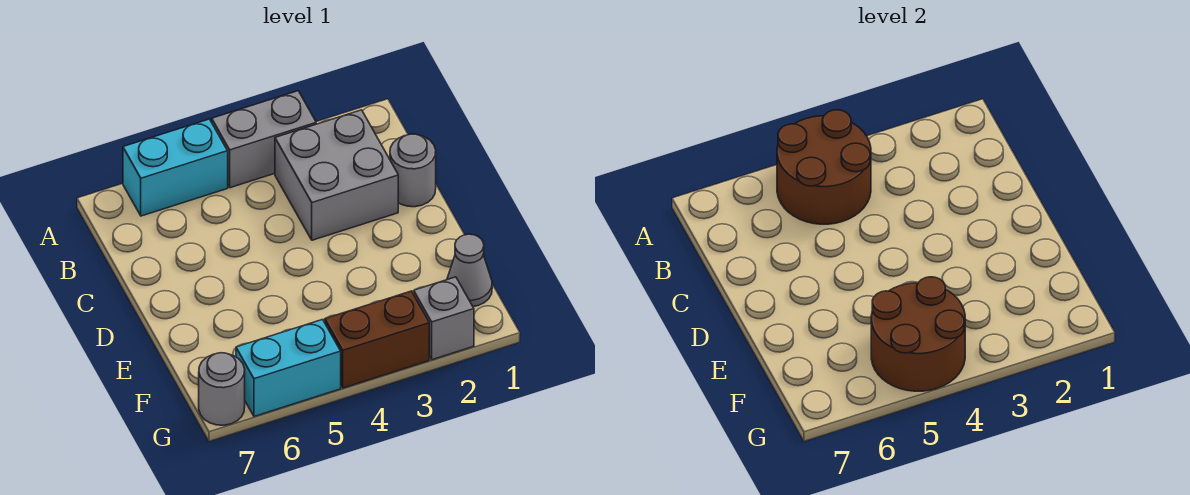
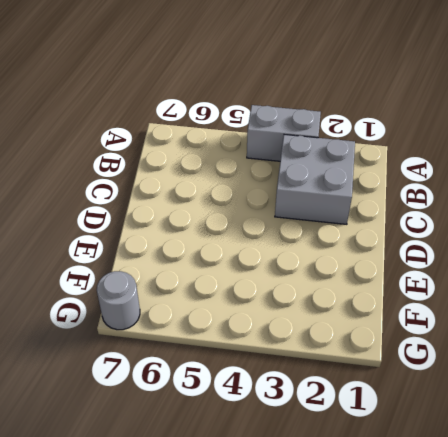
none -> cyan brick A5:A6 level 1
none -> grey round brick C1 level 1

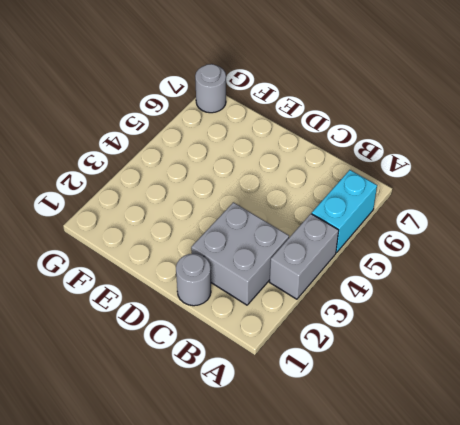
none -> grey cone F1 level 1
none -> grey brick G2 level 1

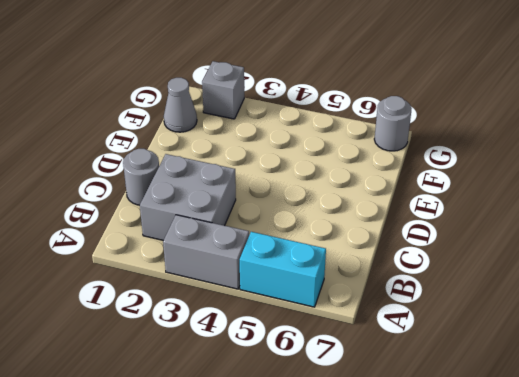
none -> brown brick G3:G4 level 1
none -> cyan brick G5:G6 level 1

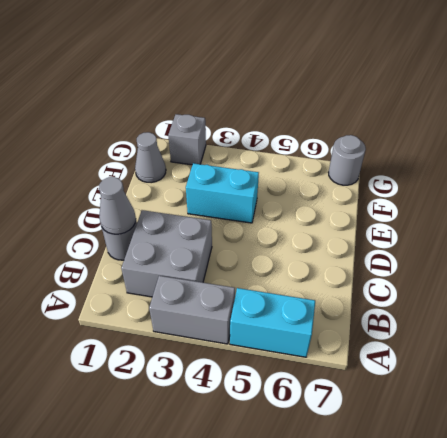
grey cone C1 level 2 -> none
cyan brick E3:E4 level 1 -> cyan brick G5:G6 level 1
none -> brown brick G3:G4 level 1
none -> brown round brick A4:B5 level 2

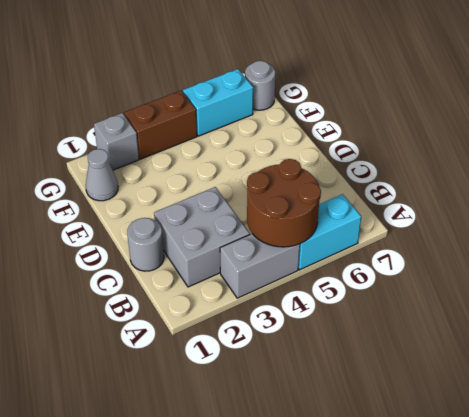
none -> brown round brick F4:G5 level 2

